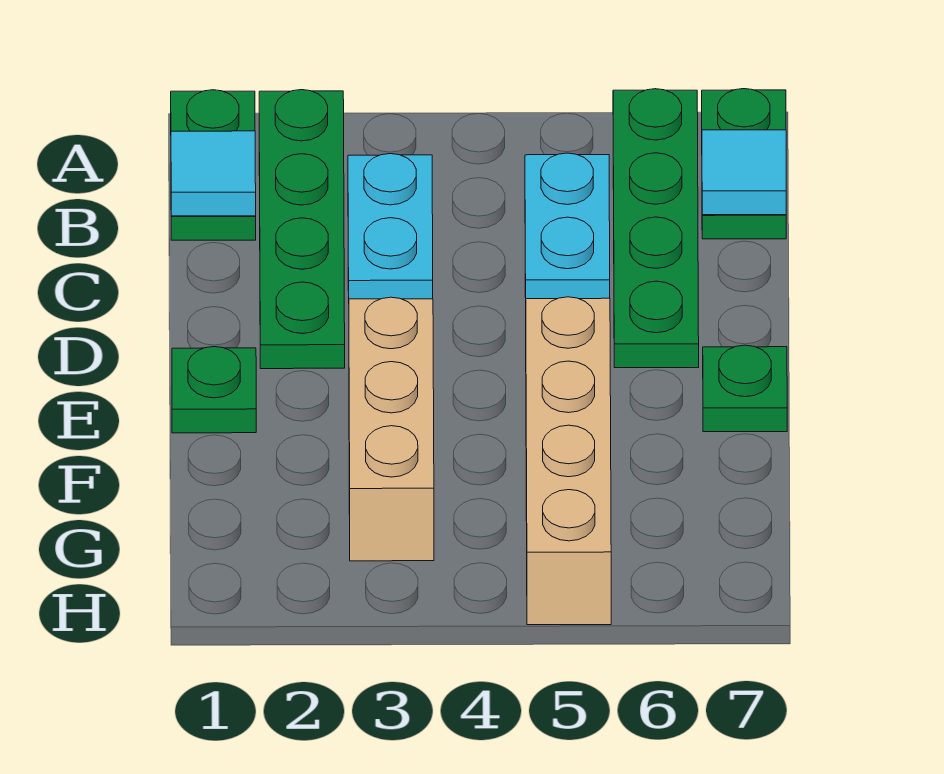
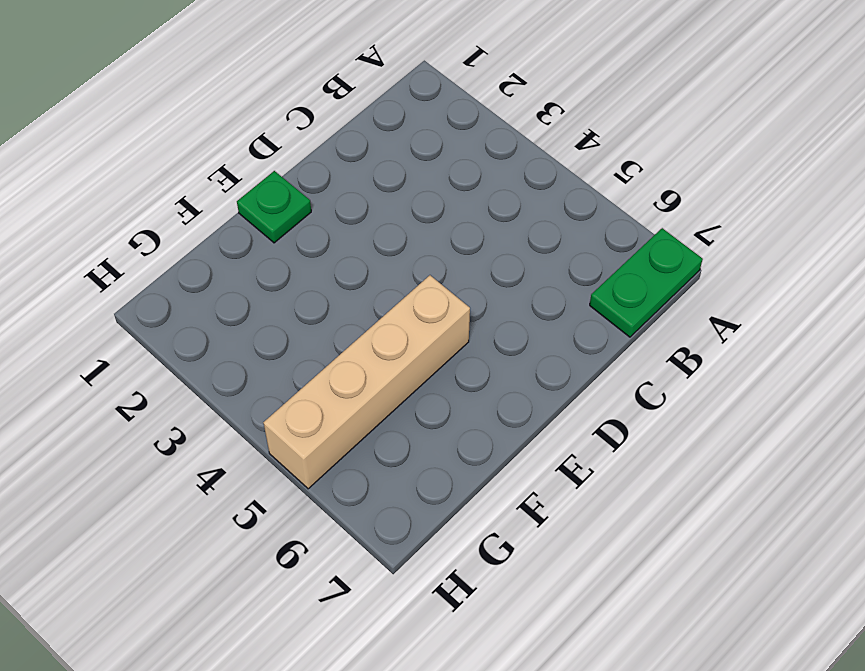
none -> green plate A1:B1 level 1
none -> green plate A2:D2 level 1
none -> green plate A6:D6 level 1

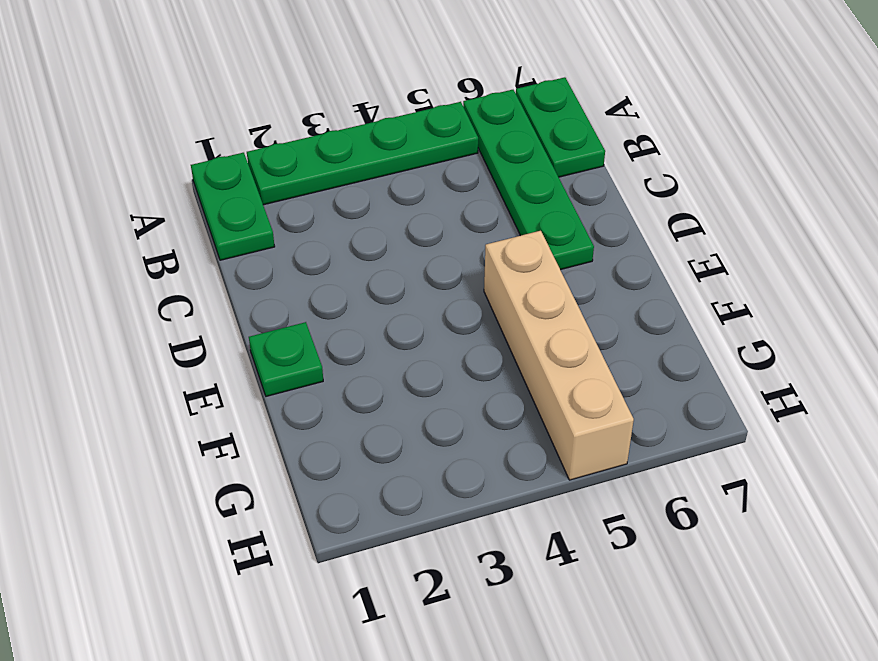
green plate A2:A5 level 1 -> green plate A2:D2 level 1
none -> cyan plate B3:C3 level 1
none -> cyan plate B5:C5 level 1
none -> tan brick E3:G3 level 1

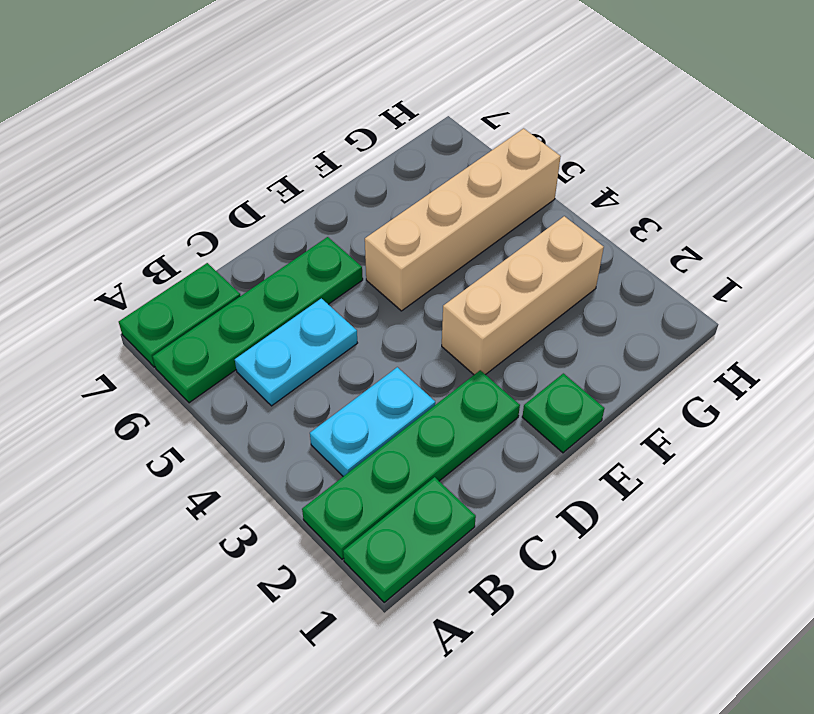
none -> green plate E7 level 1
none -> cyan tile B1 level 2
none -> cyan tile B7 level 2

